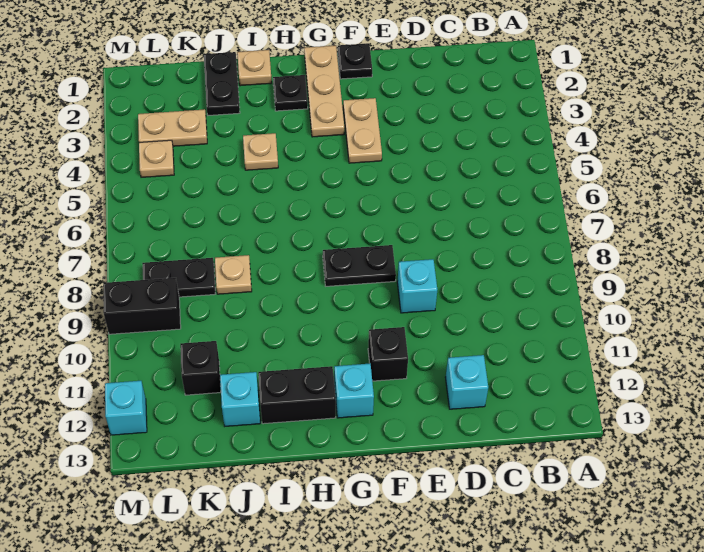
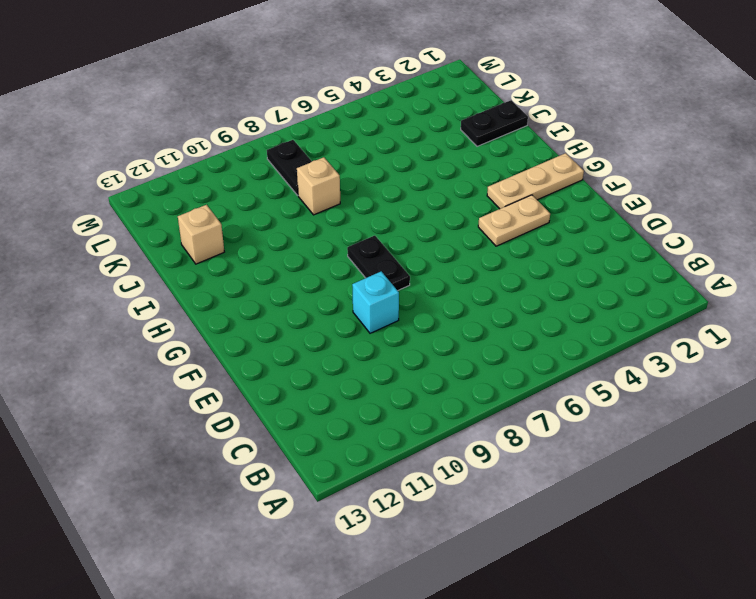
tan brick J8 level 1 -> tan plate J8 level 1
tan brick J12 level 1 -> cyan brick J12 level 1
none -> cyan brick D12 level 1
none -> black plate F1 level 1
none -> black brick F11 level 1

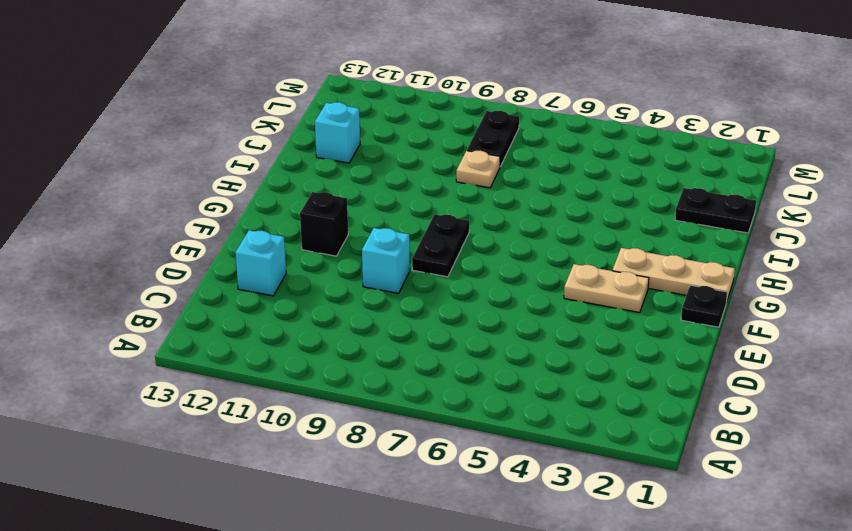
none -> cyan brick G12 level 1
none -> black plate H2 level 1
none -> black brick H12:I12 level 1

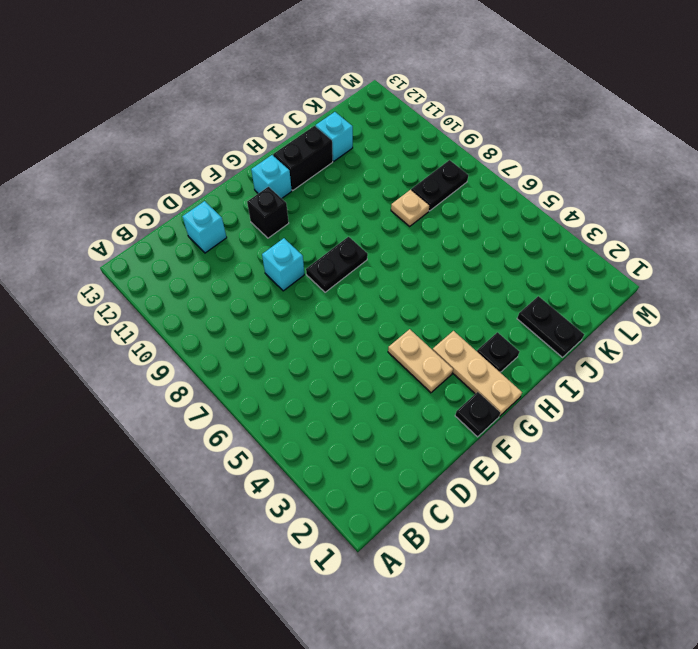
none -> tan plate I1 level 1
none -> tan plate I4 level 1
none -> tan plate K3:L3 level 1

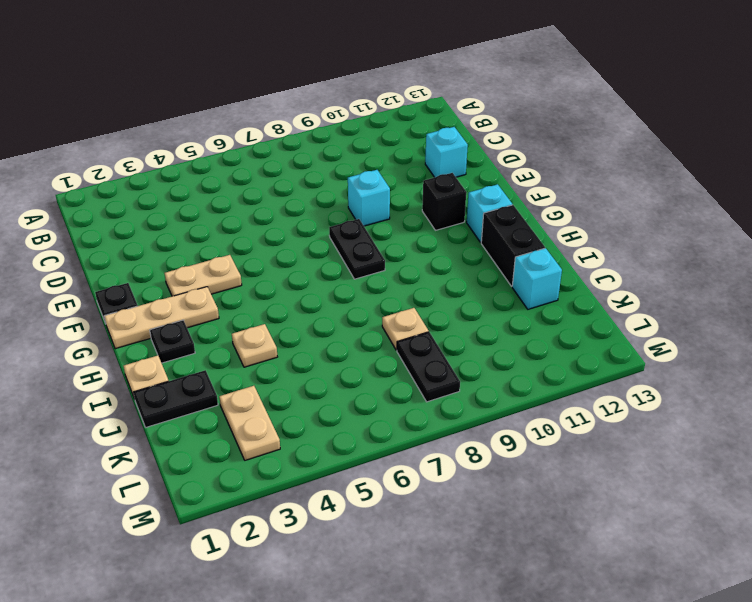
none -> black brick K11 level 1
none -> tan plate L4 level 1
none -> black brick L9:M9 level 1

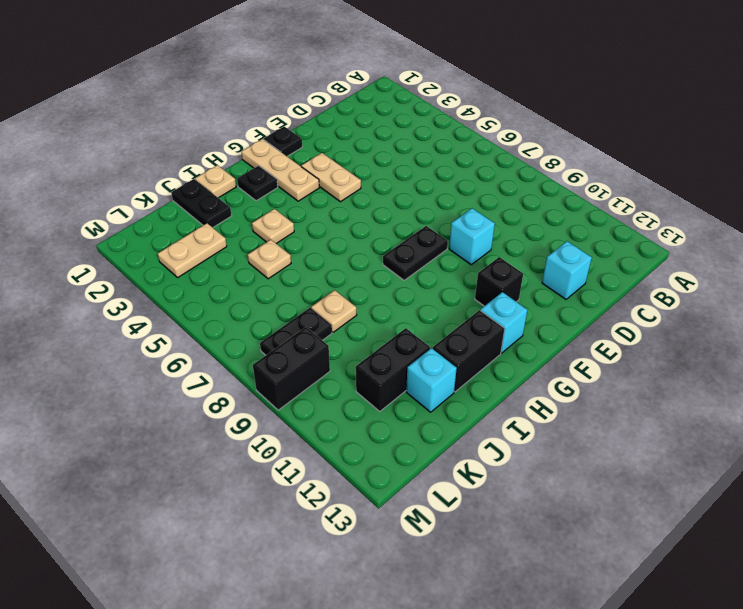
tan plate J5 level 1 -> tan plate L4 level 1
black brick J11:K11 level 1 -> black brick K11 level 1
none -> cyan brick M12 level 1

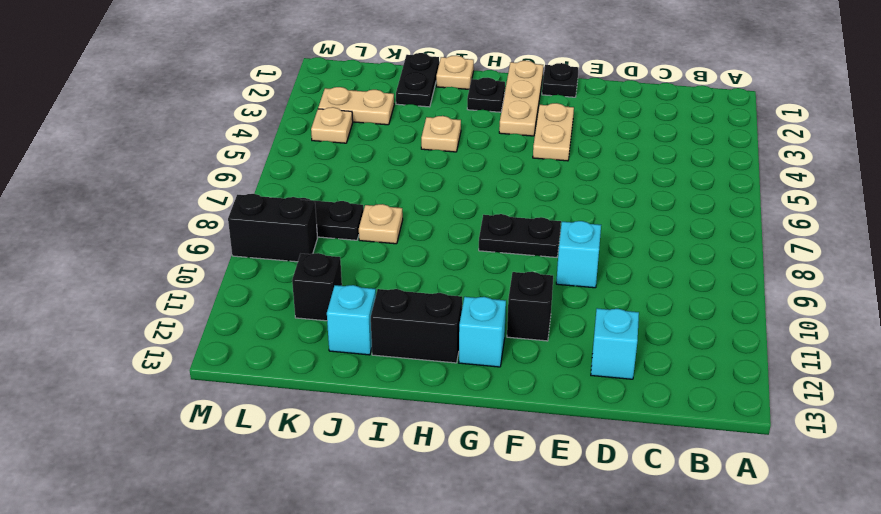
none -> cyan brick M12 level 1

